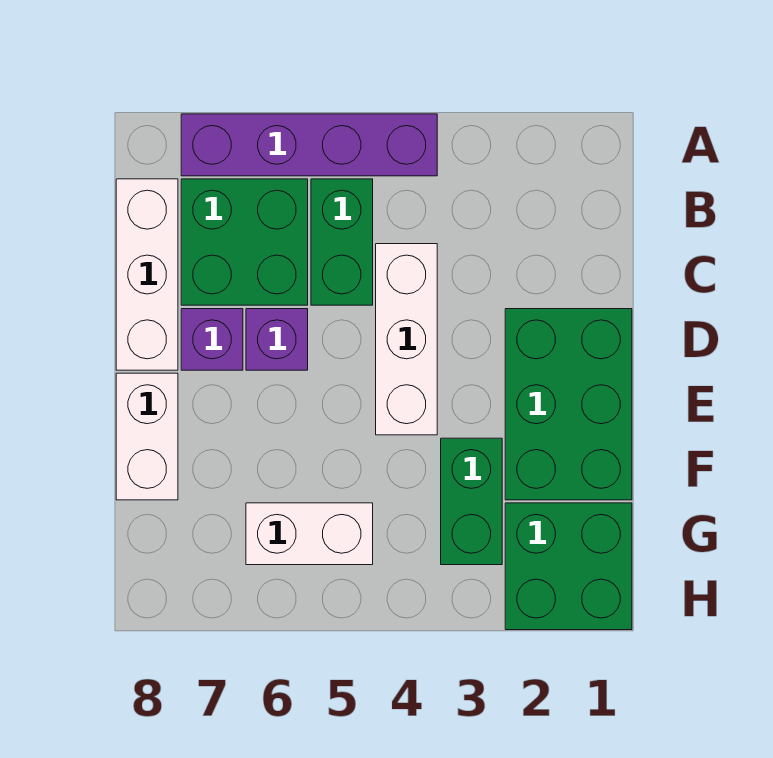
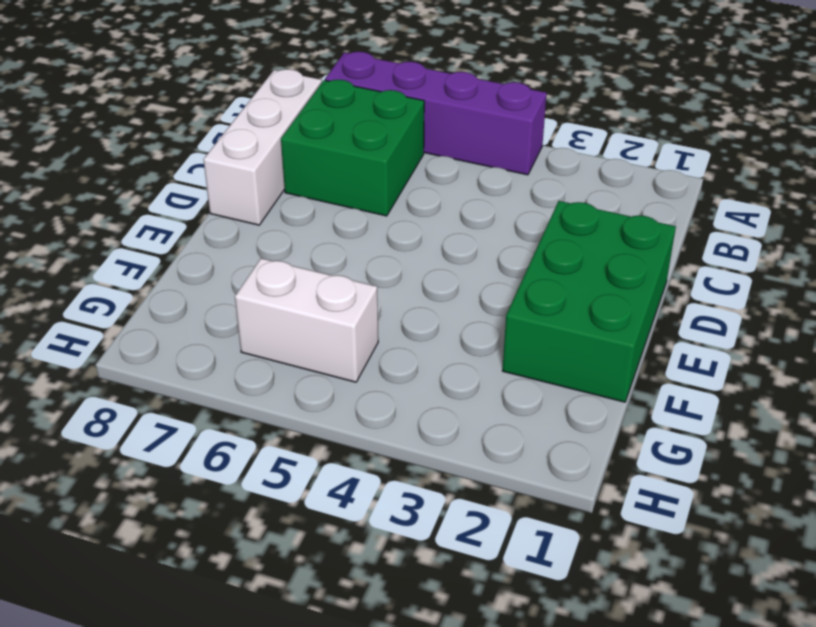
none -> green brick B5:C5 level 1
none -> white brick C4:E4 level 1
none -> purple brick D6 level 1

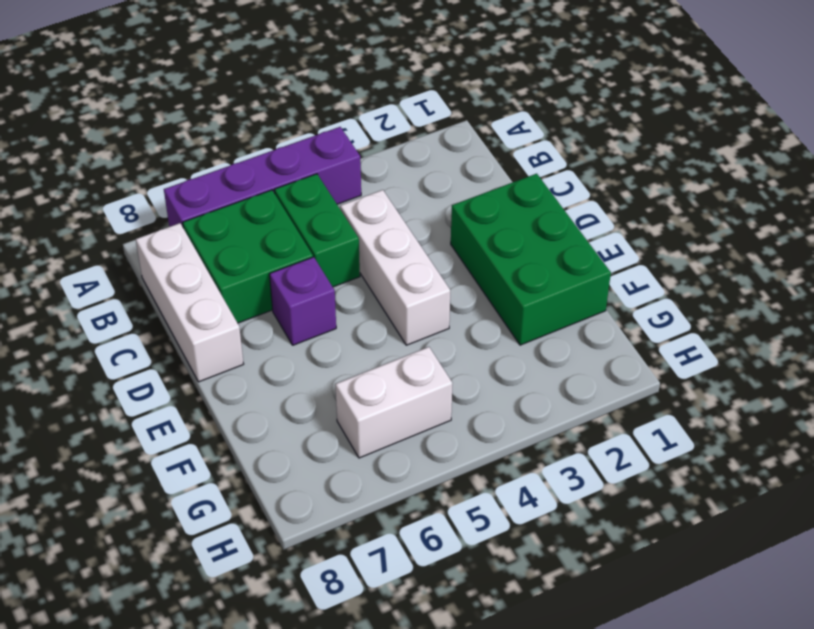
none -> purple brick D7 level 1
none -> white brick E8:F8 level 1
none -> green brick F3:G3 level 1

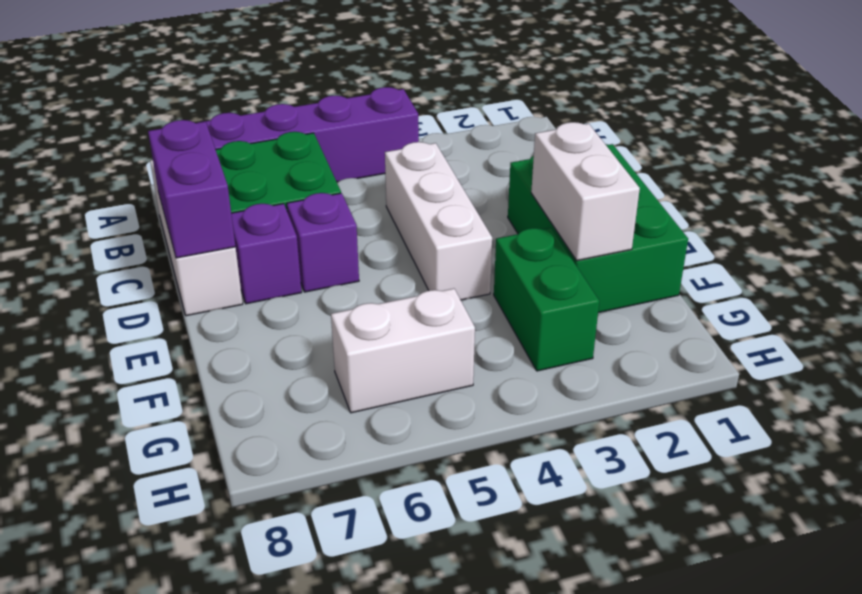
purple brick C8:D8 level 2 -> none
white brick E2:F2 level 2 -> white brick E8:F8 level 1
none -> green brick B5:C5 level 1
none -> green brick G1:H2 level 1

